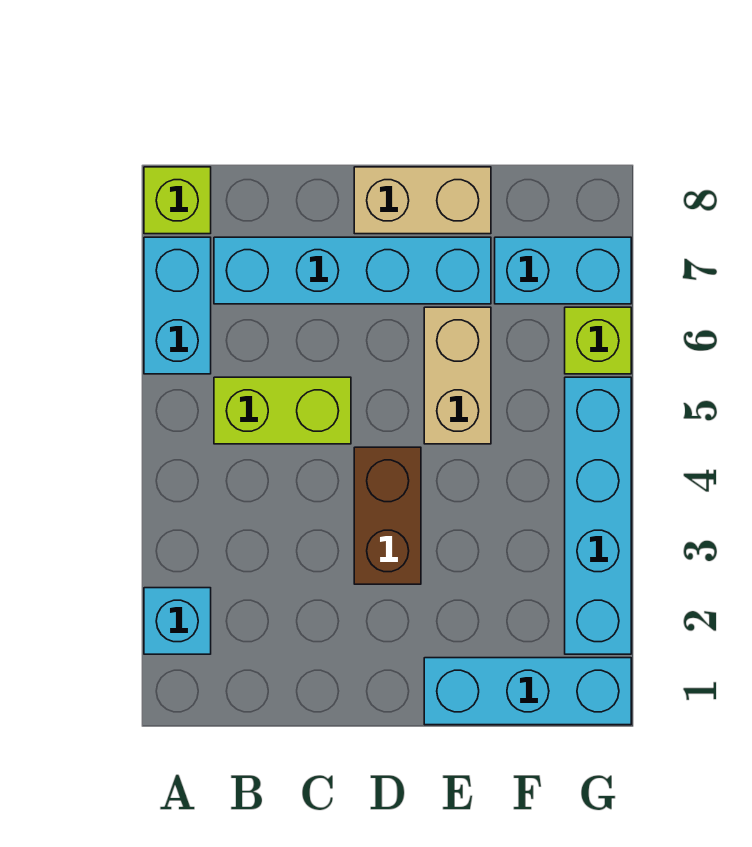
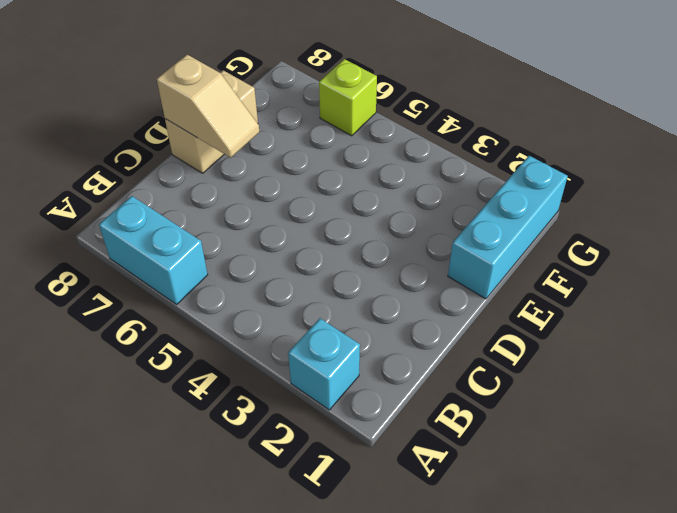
tan slope D7:D8 level 2 top 8 -> none
none -> lime brick A8 level 1
none -> lime brick B5:C5 level 1
none -> cyan brick B7:E7 level 1

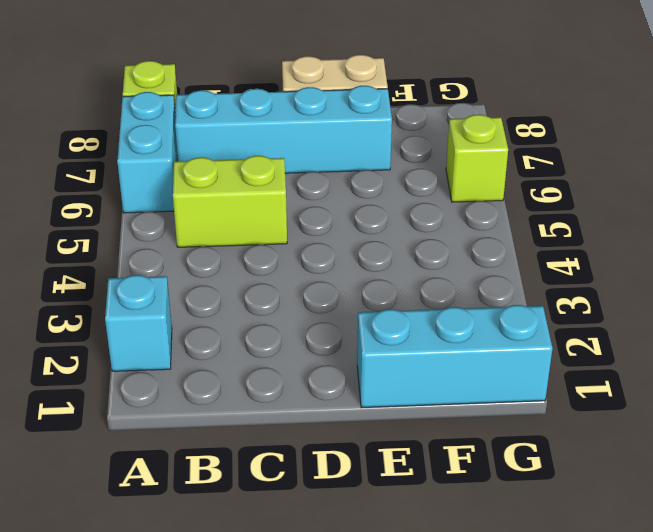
none -> brown brick D3:D4 level 1
none -> tan brick E5:E6 level 1
none -> cyan brick F7:G7 level 1

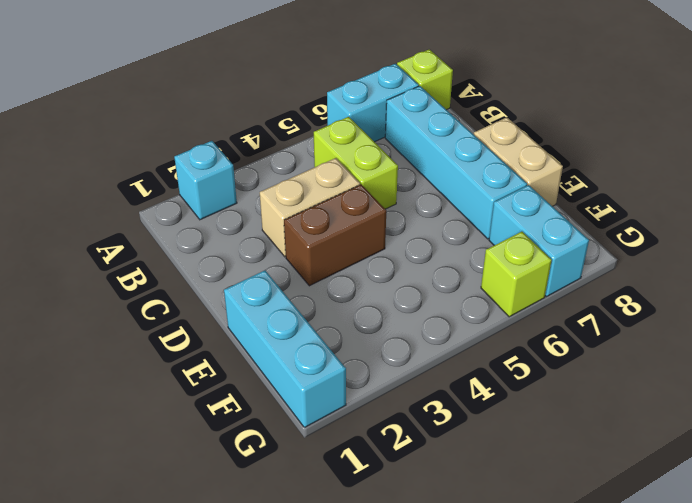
tan brick C3:C4 level 1 -> tan brick E5:E6 level 1
none -> cyan brick G2:G5 level 1

